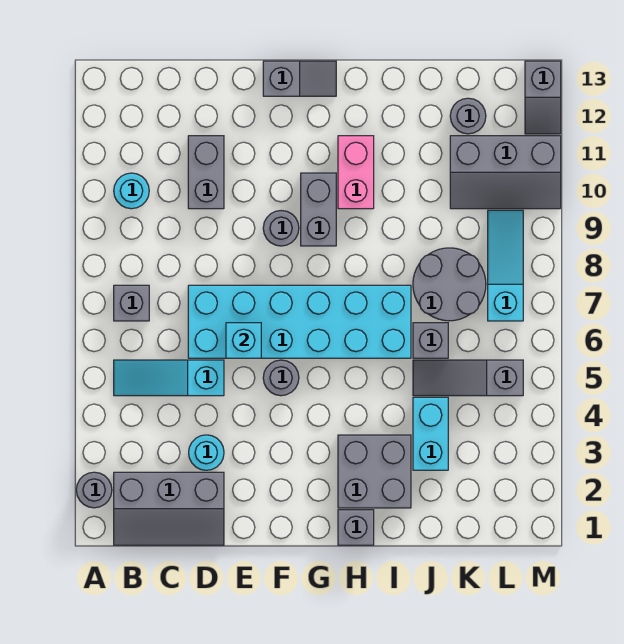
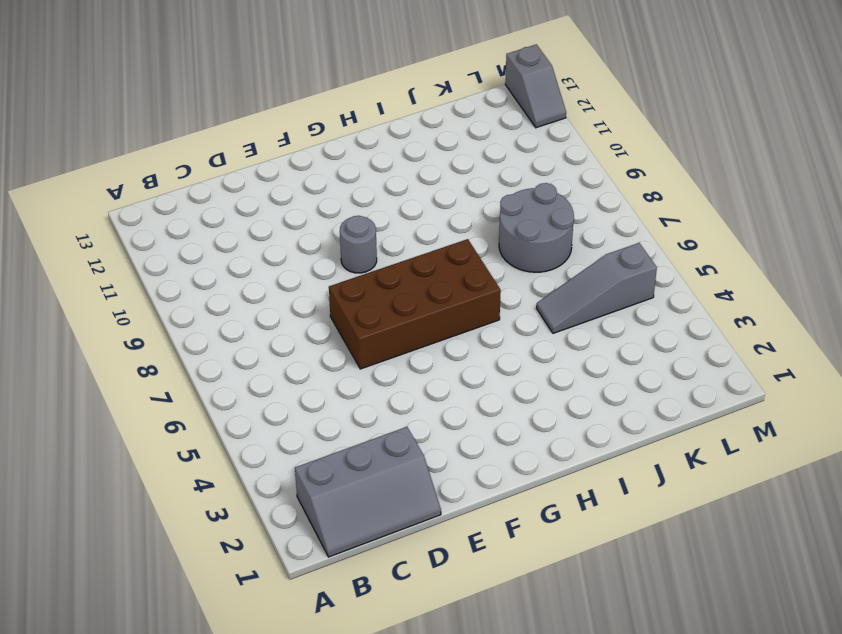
brown brick E6:H7 level 1 -> cyan brick D6:I7 level 1
none -> grey round brick A2 level 1
none -> cyan slope B5:D5 level 1 top D
none -> grey brick B7 level 1

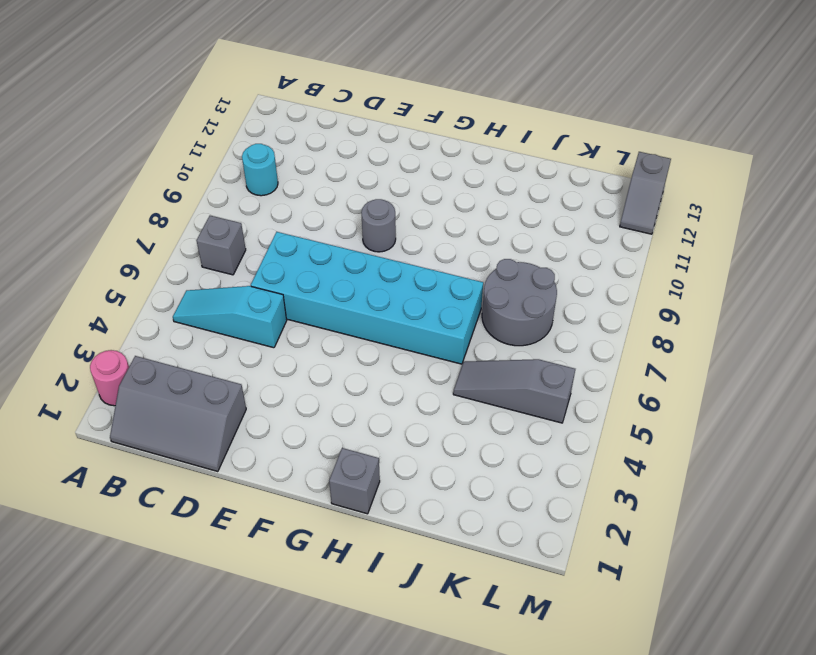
pink round brick A2 level 1 -> grey round brick A2 level 1
none -> cyan round brick D3 level 1
none -> grey brick D10:D11 level 1
none -> grey round brick F5 level 1

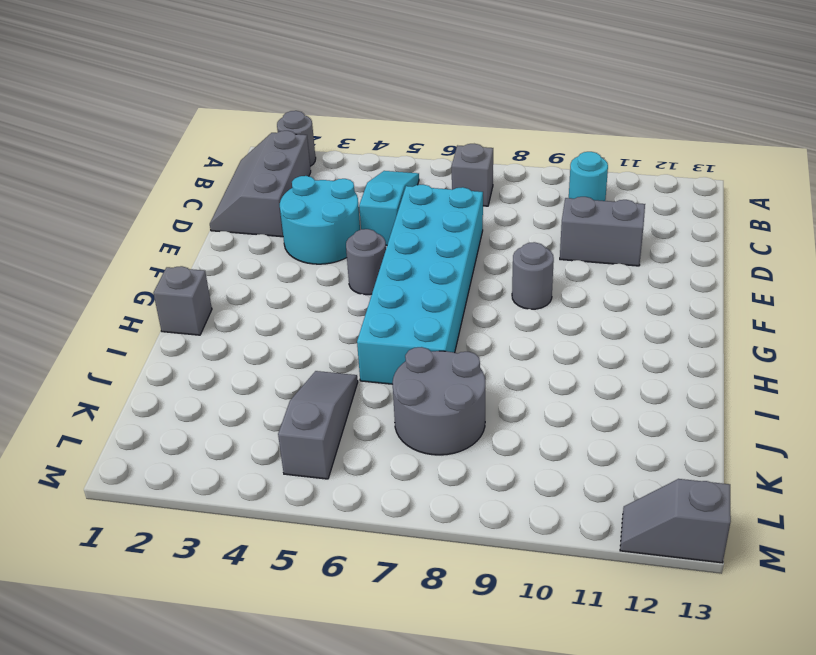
cyan round brick D3:E4 level 1 -> cyan round brick D3 level 1
none -> grey slope F13:G13 level 1 top F
none -> grey brick G9:G10 level 1
none -> grey brick H2:I3 level 1

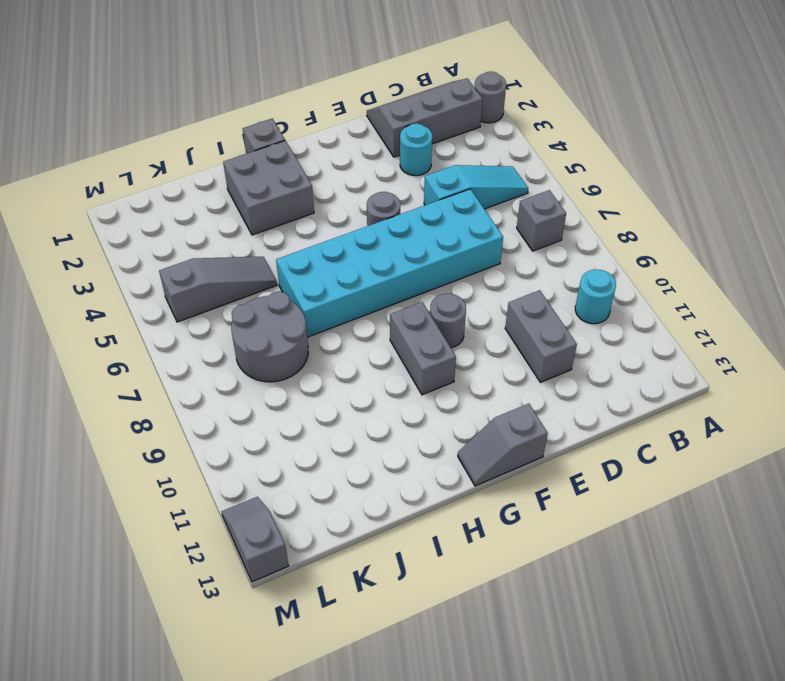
none -> pink brick H10:H11 level 1
none -> cyan brick J3:J4 level 1
none -> grey brick J6 level 1

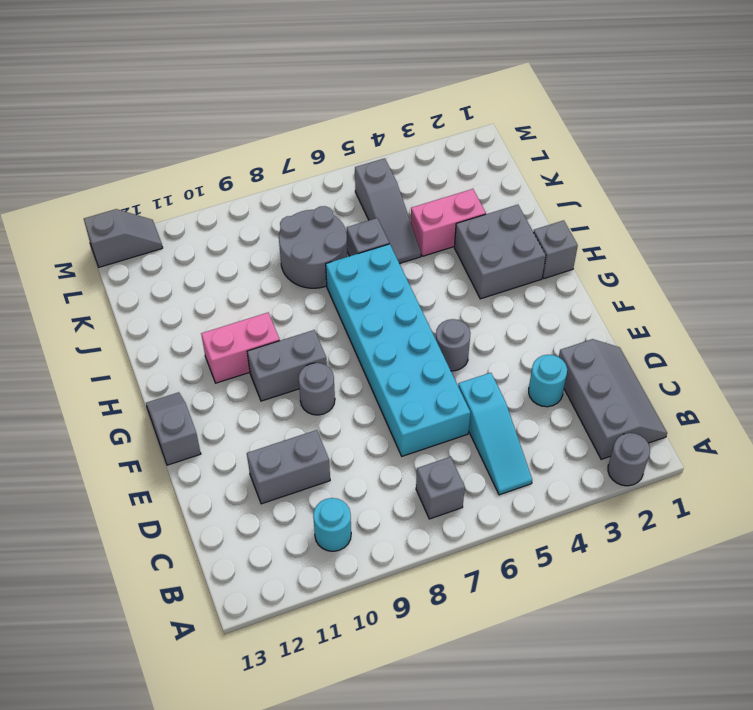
pink brick J3:J4 level 1 -> cyan brick J3:J4 level 1
none -> grey slope K10:M11 level 1 top 11
none -> grey round brick K12 level 1
none -> cyan slope L7:L9 level 1 top 7

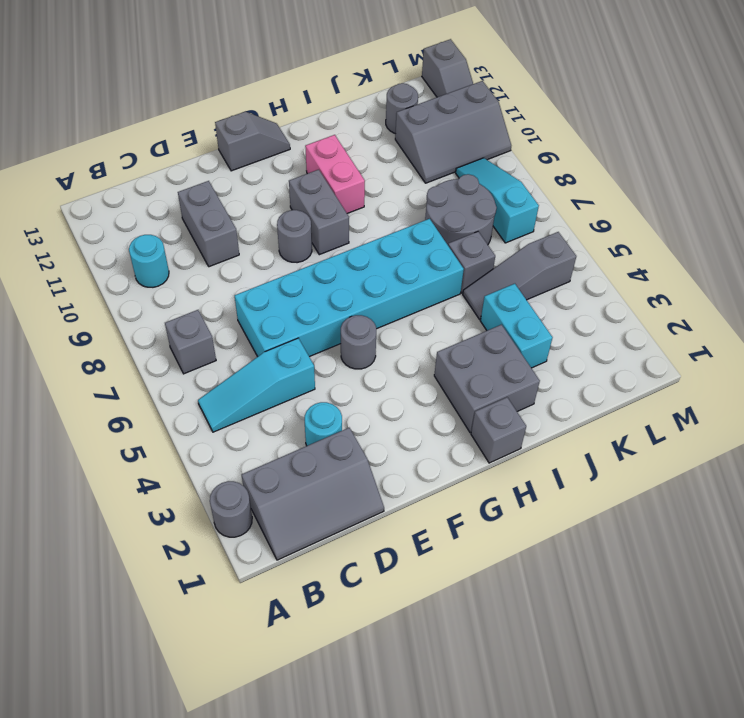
none -> cyan brick E6 level 2

